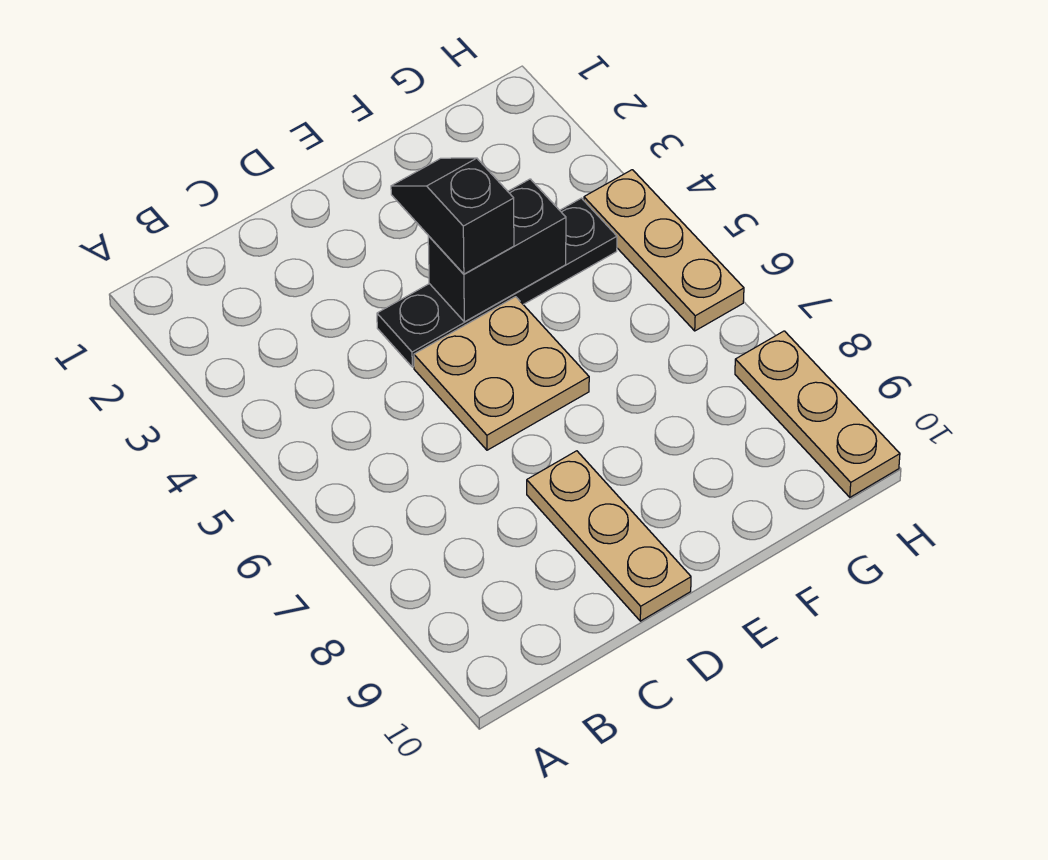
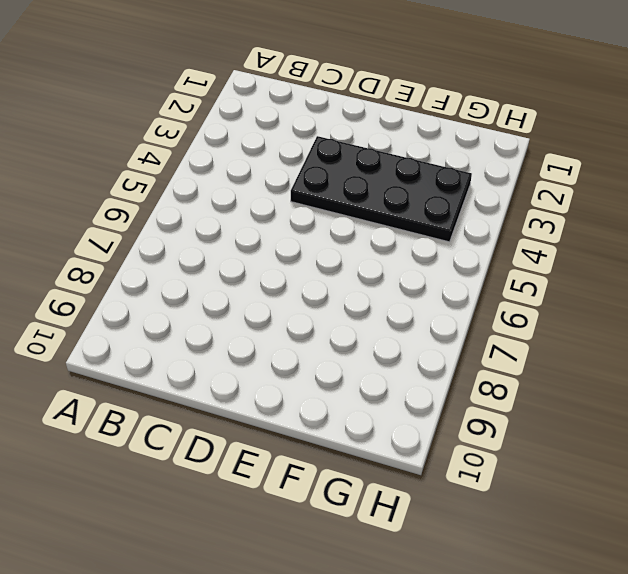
black plate D3:G4 level 1 -> black plate D4:G4 level 1
none -> tan plate D5:E6 level 1
none -> tan plate D8:D10 level 1

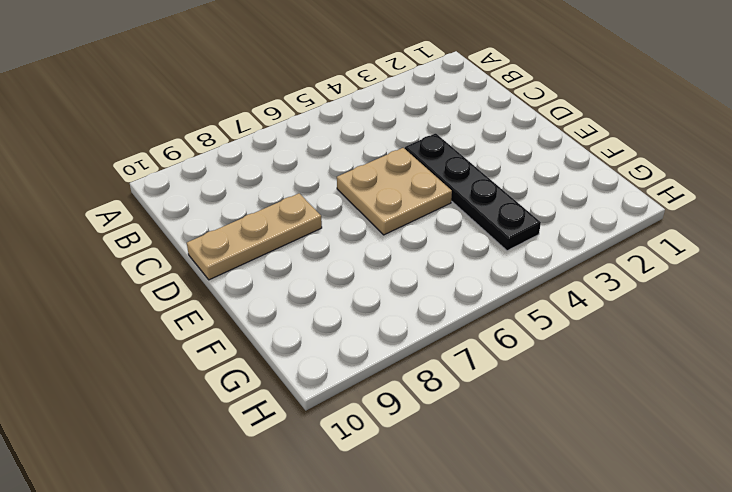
none -> tan plate H4:H6 level 1
none -> tan plate H8:H10 level 1

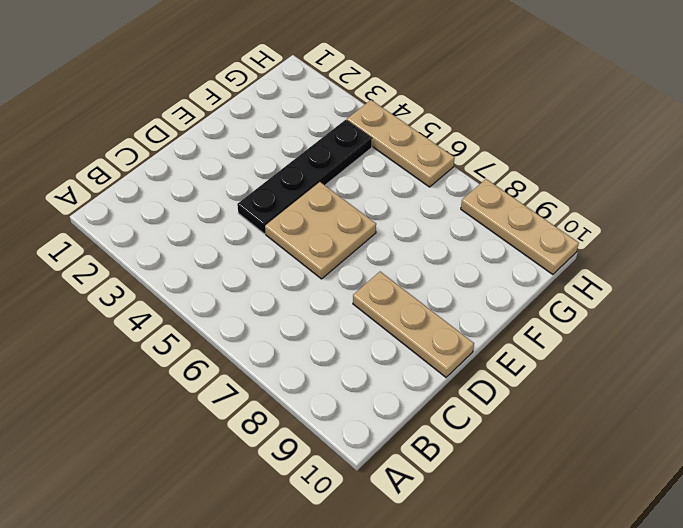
none -> black brick E4:F4 level 2
none -> black slope E3:E4 level 3 top 4

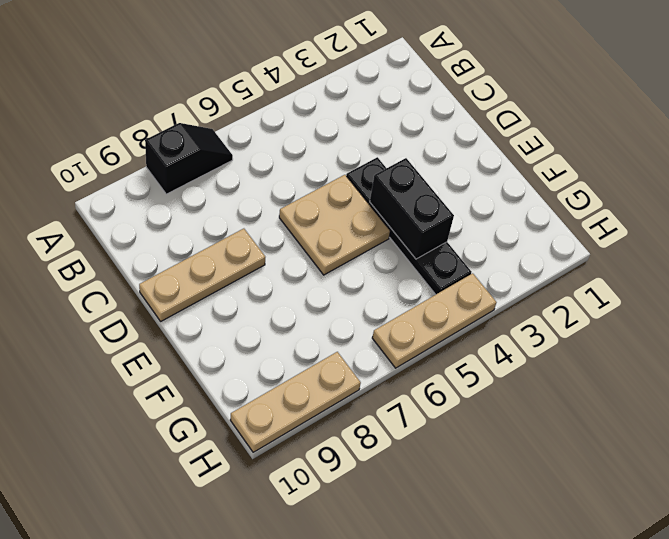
black slope A7:A8 level 1 top 8 -> black slope E3:E4 level 3 top 4

